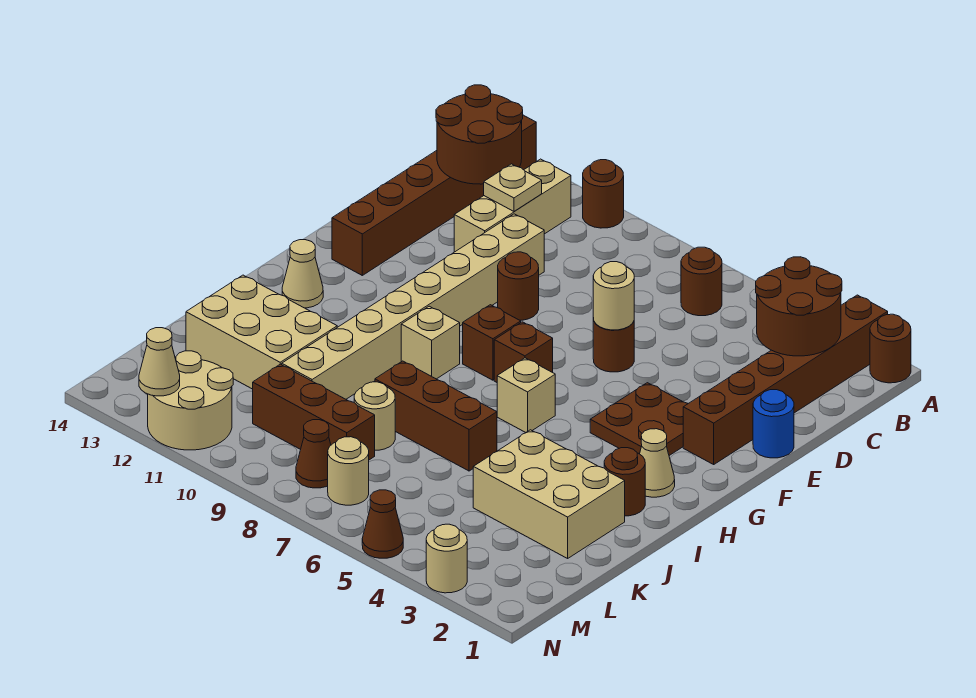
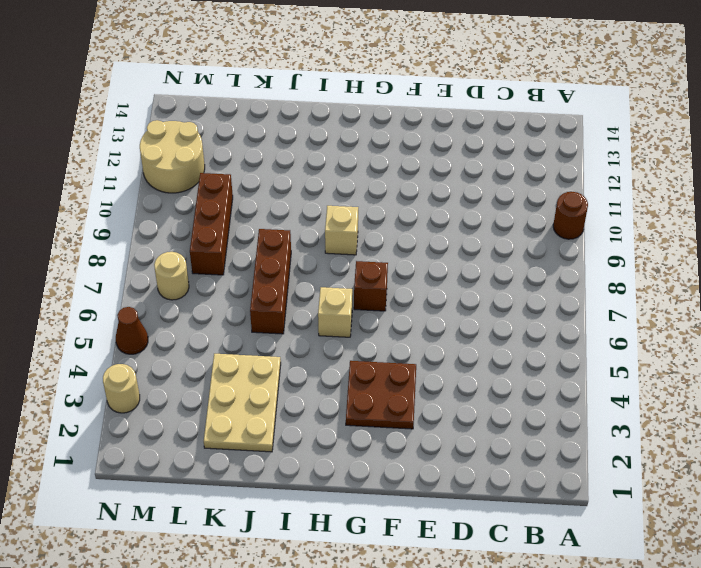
tan plate J2:K4 level 1 -> tan brick J2:K4 level 1
none -> brown round brick A1 level 1
none -> brown brick A2:F2 level 1
none -> brown brick A13:F13 level 1
none -> brown round brick B6 level 1

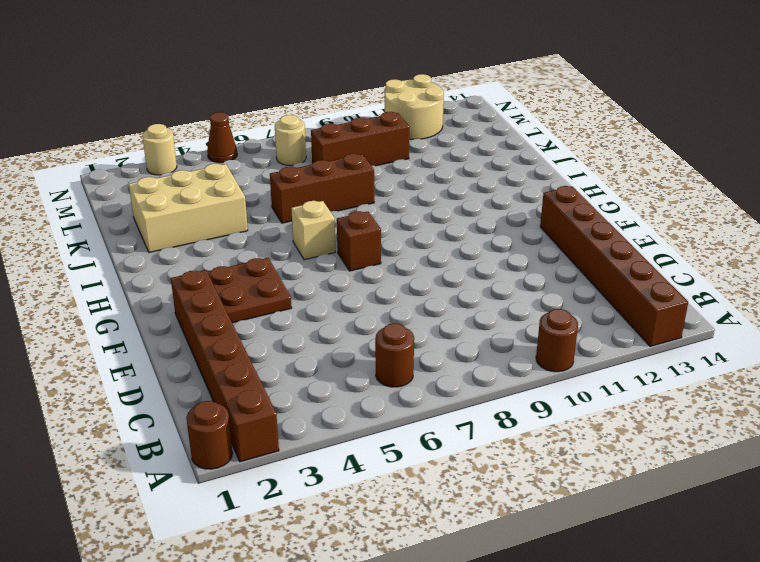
none -> tan brick B11:D11 level 1
none -> tan brick D10:K10 level 1
none -> blue round brick E1 level 1
none -> brown round brick E6 level 1

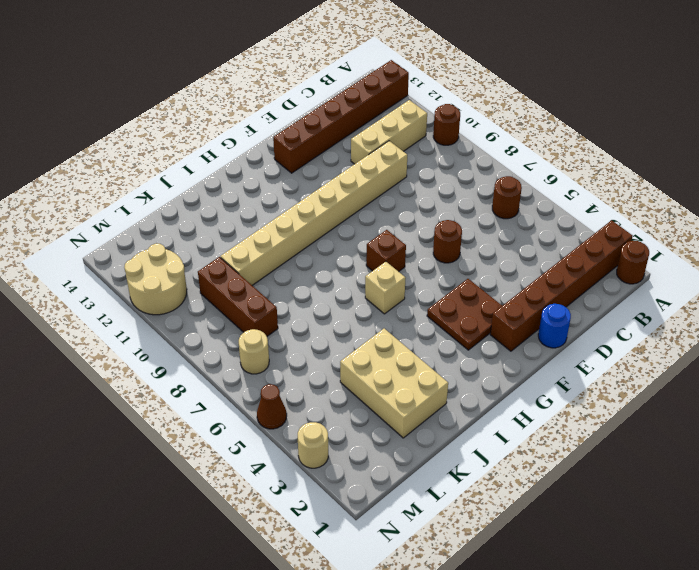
none -> brown round brick E9 level 1
none -> brown brick G8 level 1
none -> tan cone H2 level 1
none -> tan brick H9 level 1

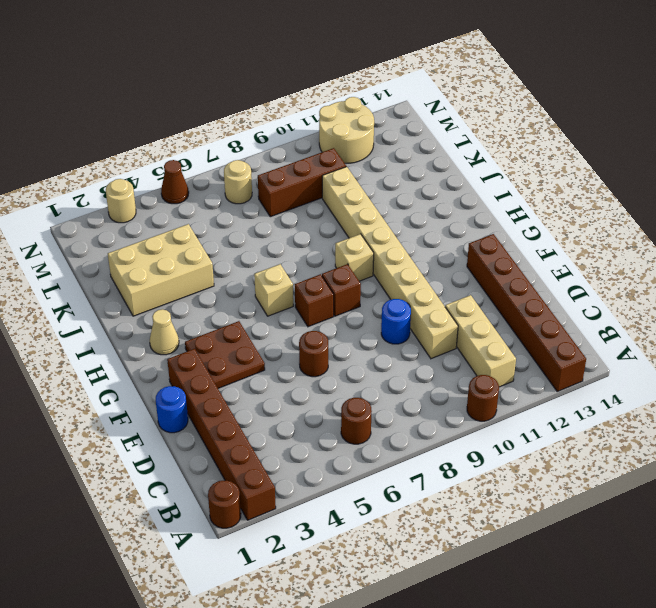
blue round brick E9 level 1 -> brown round brick E9 level 1
none -> tan cone H13 level 1
none -> brown round brick I2 level 1
none -> brown brick J6:J8 level 1
none -> tan brick J11:K13 level 1

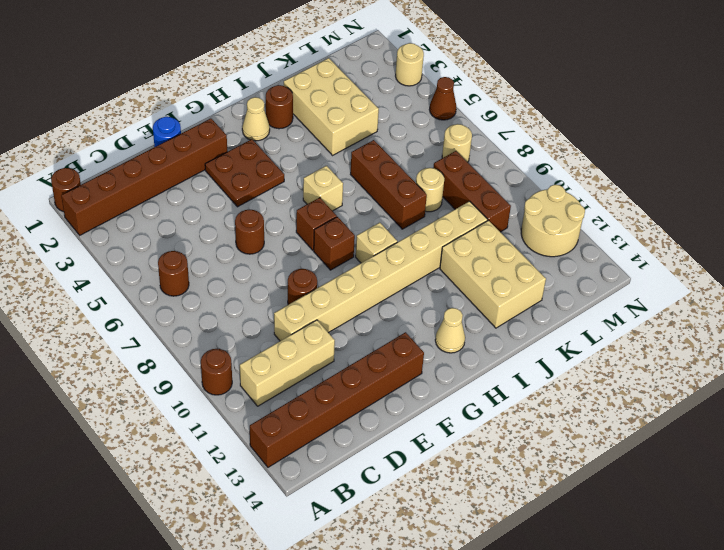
none -> brown cone M8 level 1
none -> brown round brick B2:C3 level 2
none -> brown round brick B12:C13 level 2
none -> tan plate C11 level 2

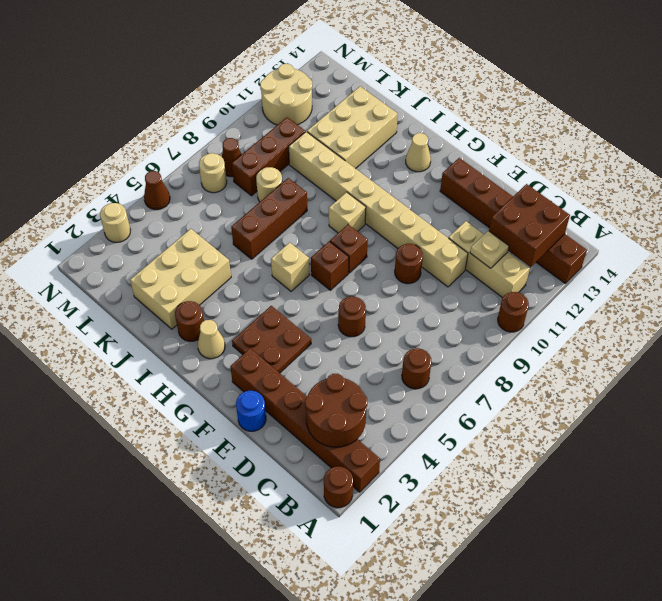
brown brick B12:C13 level 2 -> brown round brick B12:C13 level 2
none -> tan round brick E6 level 2
none -> tan cone N12 level 2

